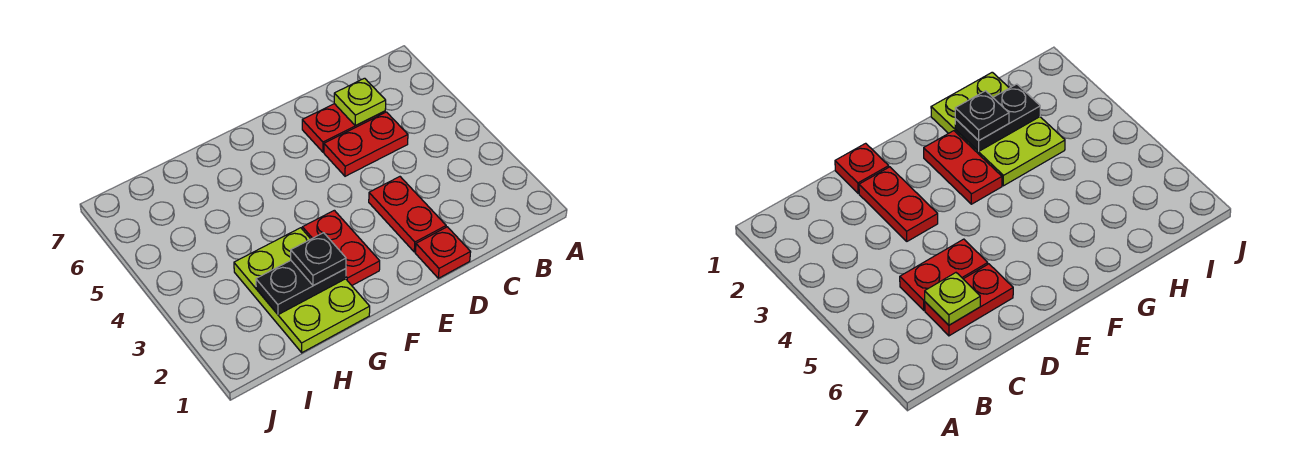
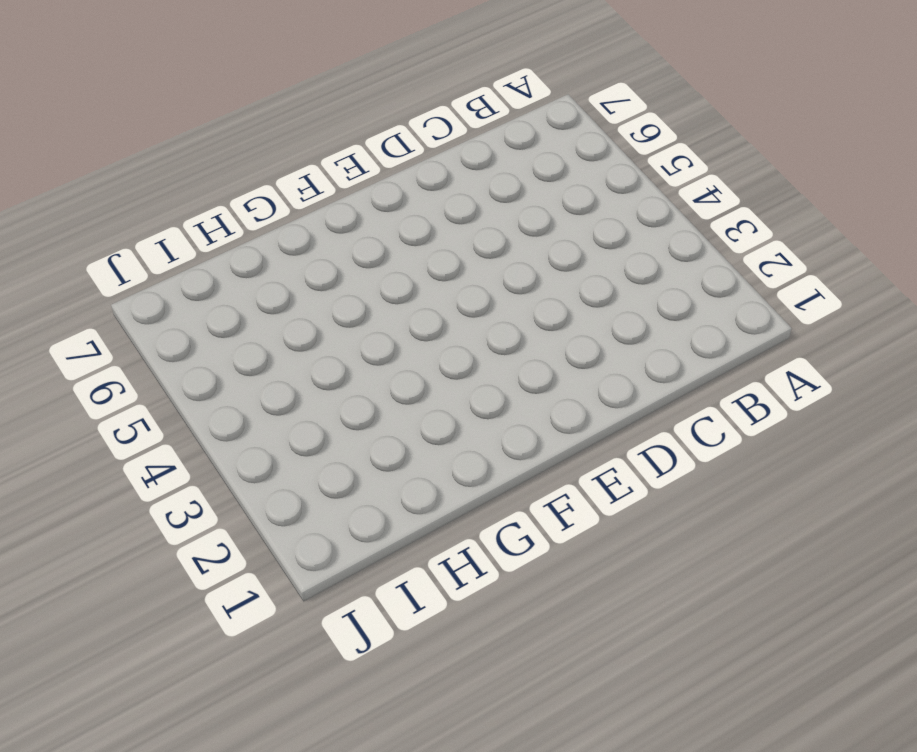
none -> red plate C5:D5 level 1
none -> red plate C6:D6 level 1

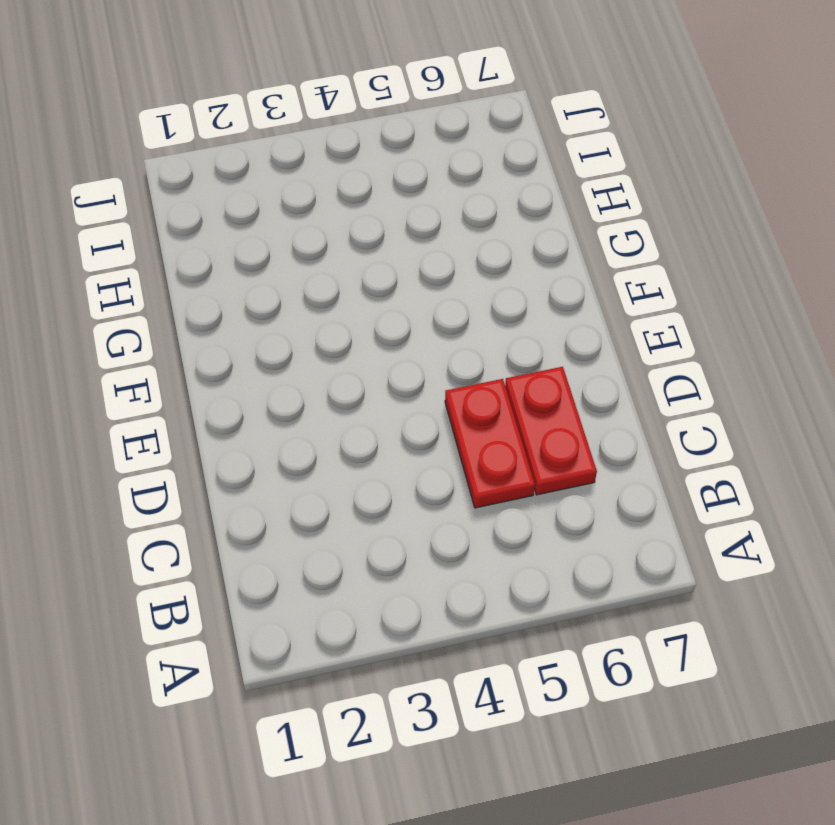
none -> red plate D1 level 1
none -> red plate D2:D3 level 1

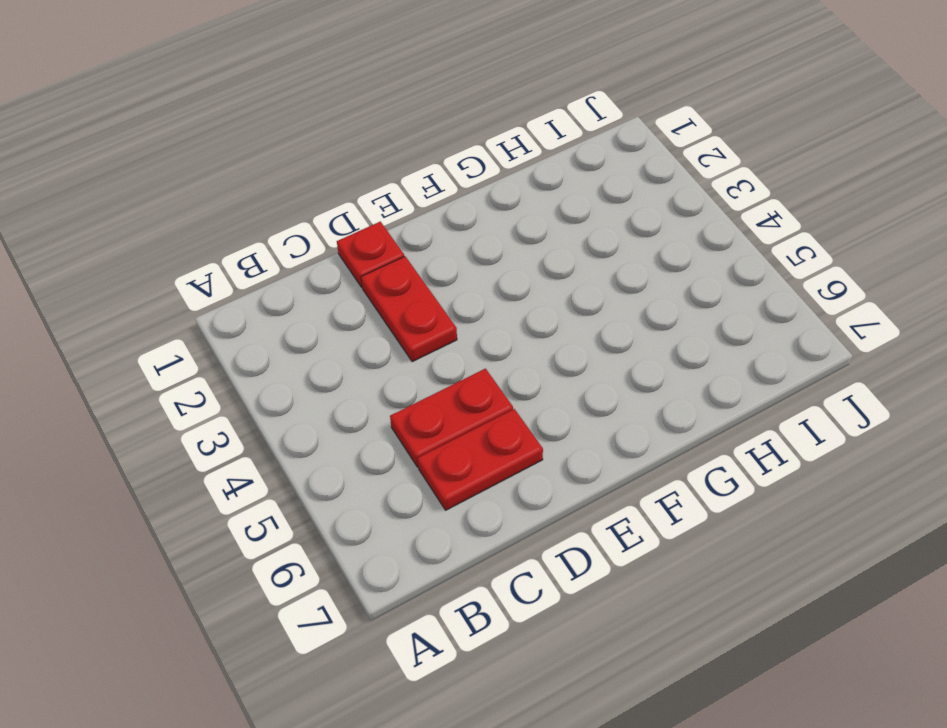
none -> red plate F2:F3 level 1
none -> lime plate G1:H3 level 1

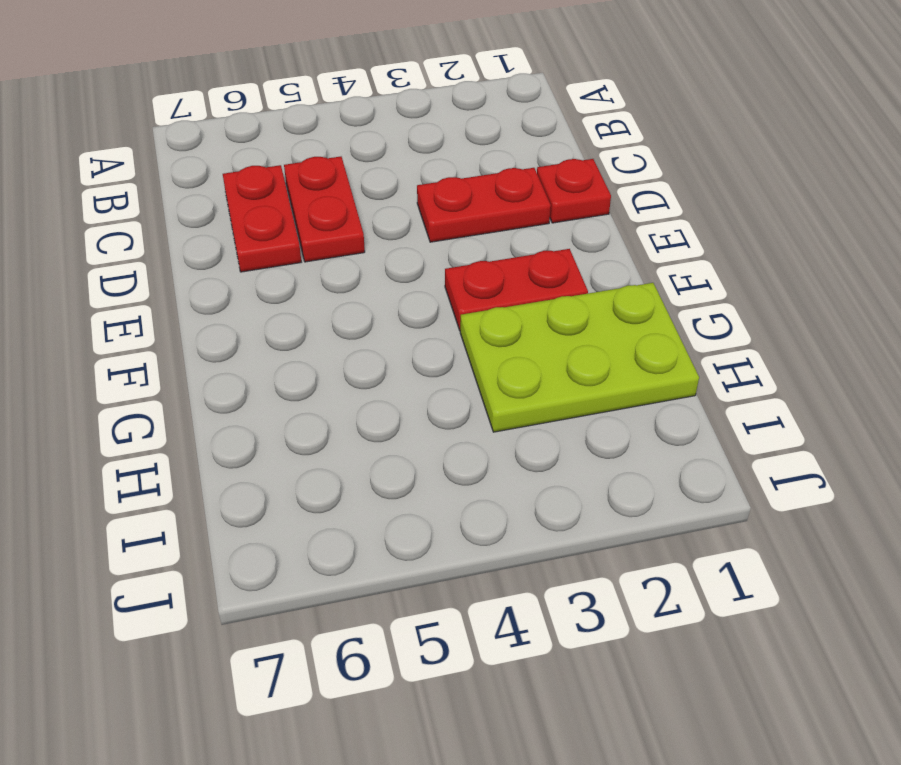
none -> lime plate C6 level 2
none -> black plate G2:H2 level 2

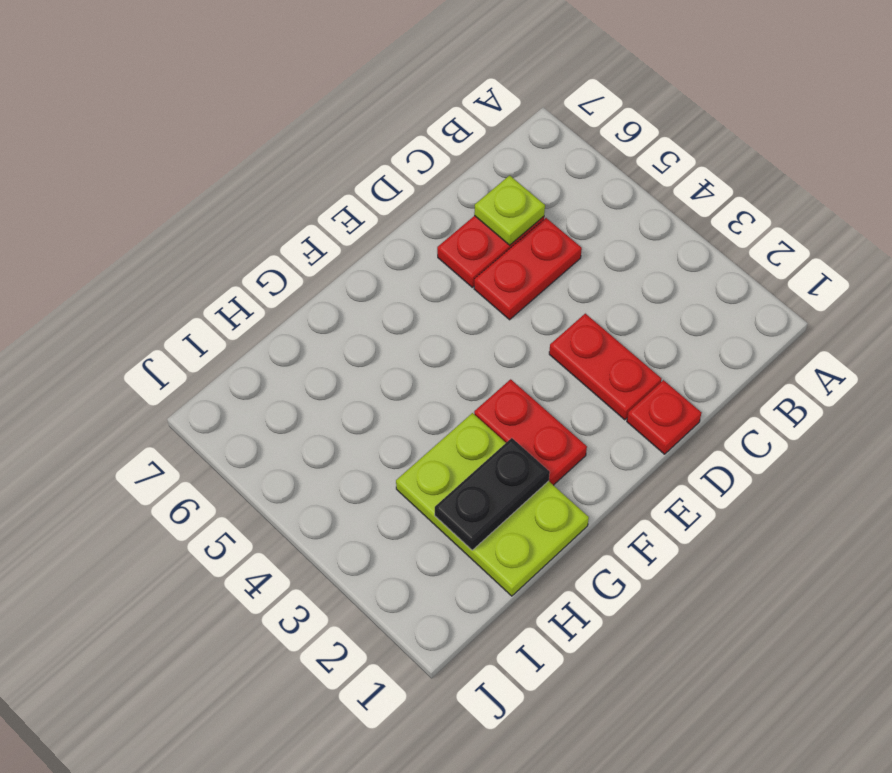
none -> black plate G2 level 3

